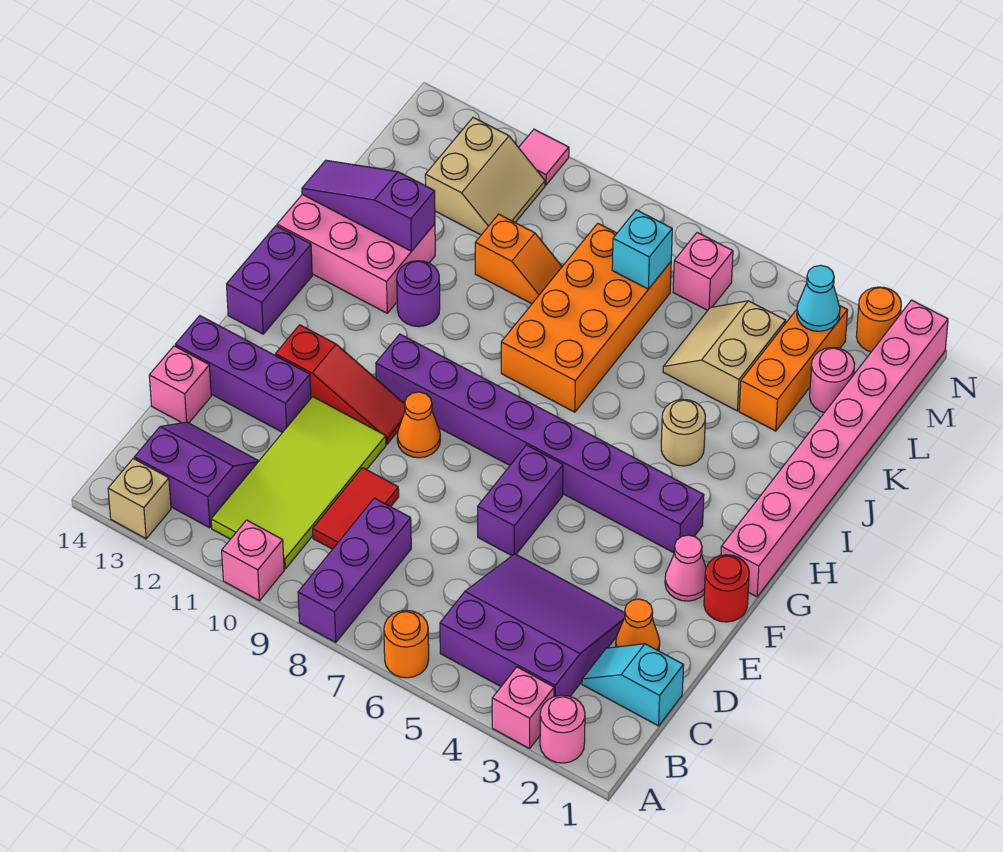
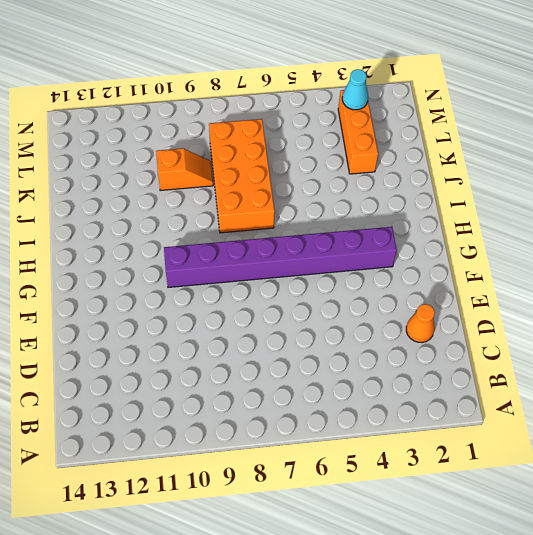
none -> pink round brick A2 level 1
none -> pink brick A3 level 1
none -> orange round brick A6 level 1
none -> purple brick A8:C8 level 1

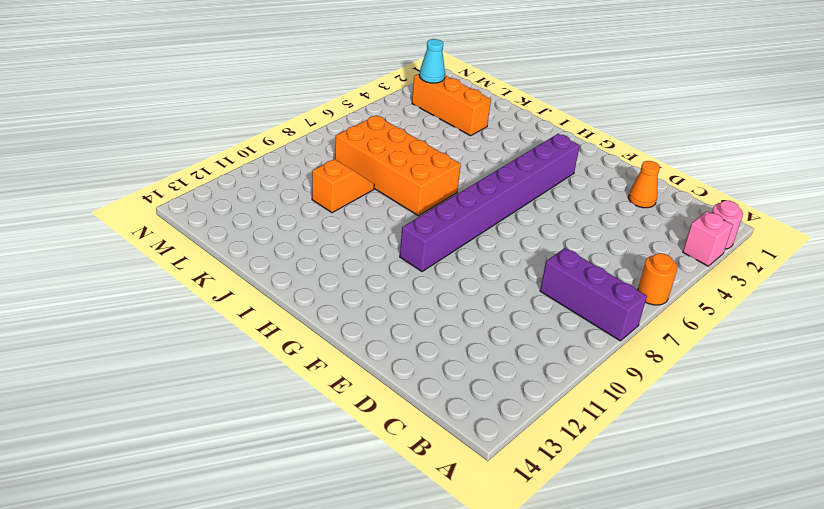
none -> pink brick A10 level 1
none -> tan brick A13 level 1
none -> purple slope B3:D5 level 1 top B
none -> lime tile B10:E11 level 1

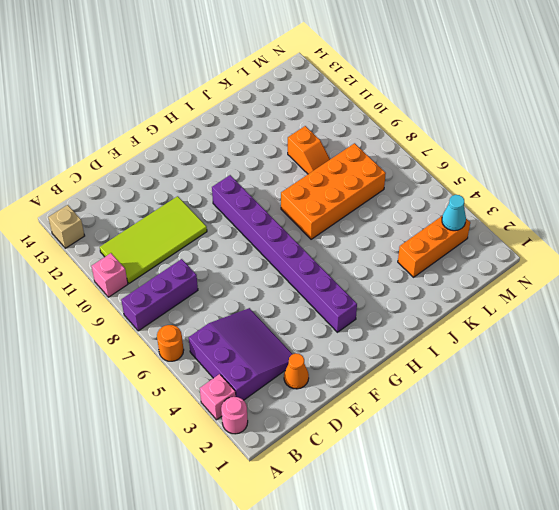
none -> purple slope B12:C13 level 1 top B
none -> cyan slope C1:C2 level 1 top 1
none -> red tile C9:D9 level 1
none -> pink brick D14 level 1

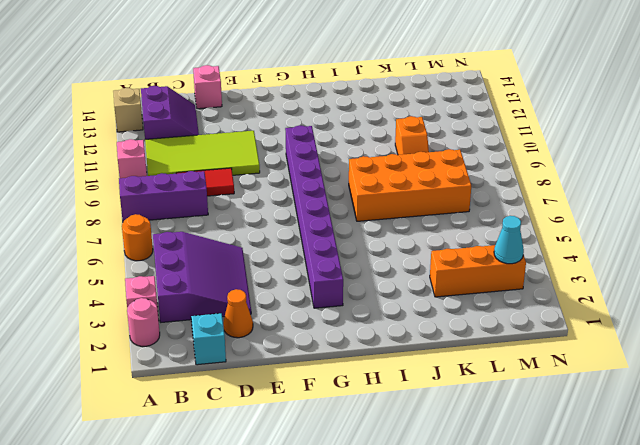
none -> purple brick E6:F6 level 1
none -> purple brick E12:E14 level 1
none -> red round brick F1 level 1
none -> pink cone F2 level 1

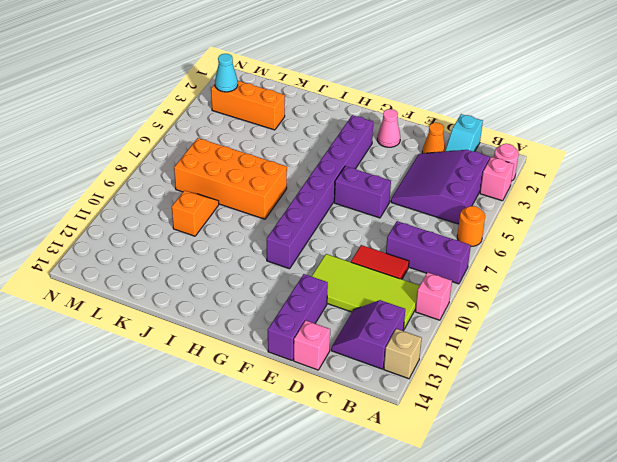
none -> red round brick F1 level 1
none -> orange cone F9 level 1
none -> red slope F10:F12 level 1 top 12
none -> pink brick G1:N1 level 1

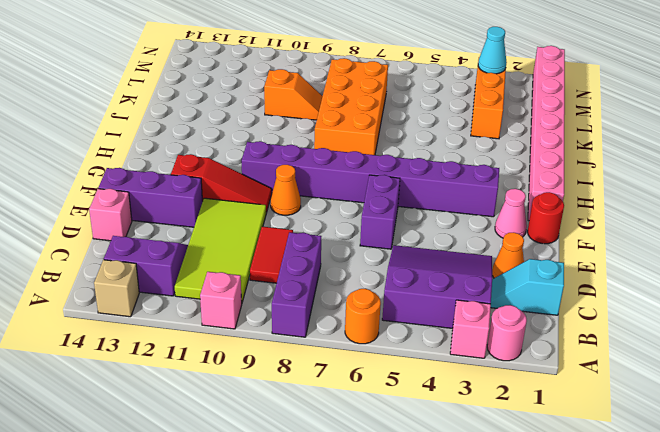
none -> purple brick G14:H14 level 1
none -> tan round brick I4 level 1
none -> purple round brick I11 level 1
none -> pink brick I12:J14 level 1

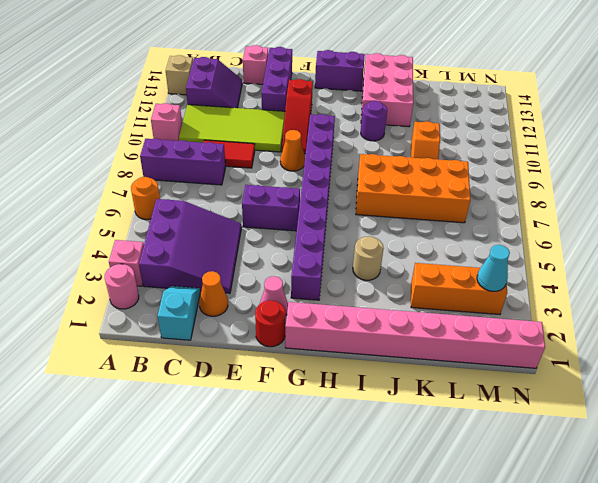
none -> tan slope K4:L5 level 1 top 4
none -> pink round brick L2 level 1
none -> tan slope L11:M12 level 1 top 12
none -> pink brick M6 level 1

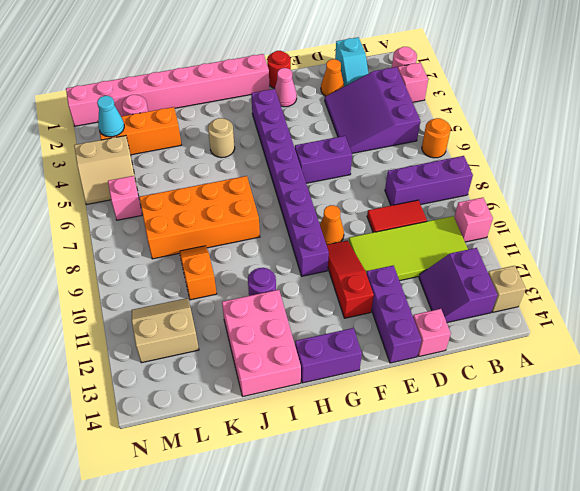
tan slope M4:N5 level 1 top 4 -> tan slope K4:L5 level 1 top 4
none -> orange round brick N2 level 1
none -> pink tile N11 level 1
none -> purple slope J12:J14 level 2 top 12
none -> cyan brick L7 level 2

